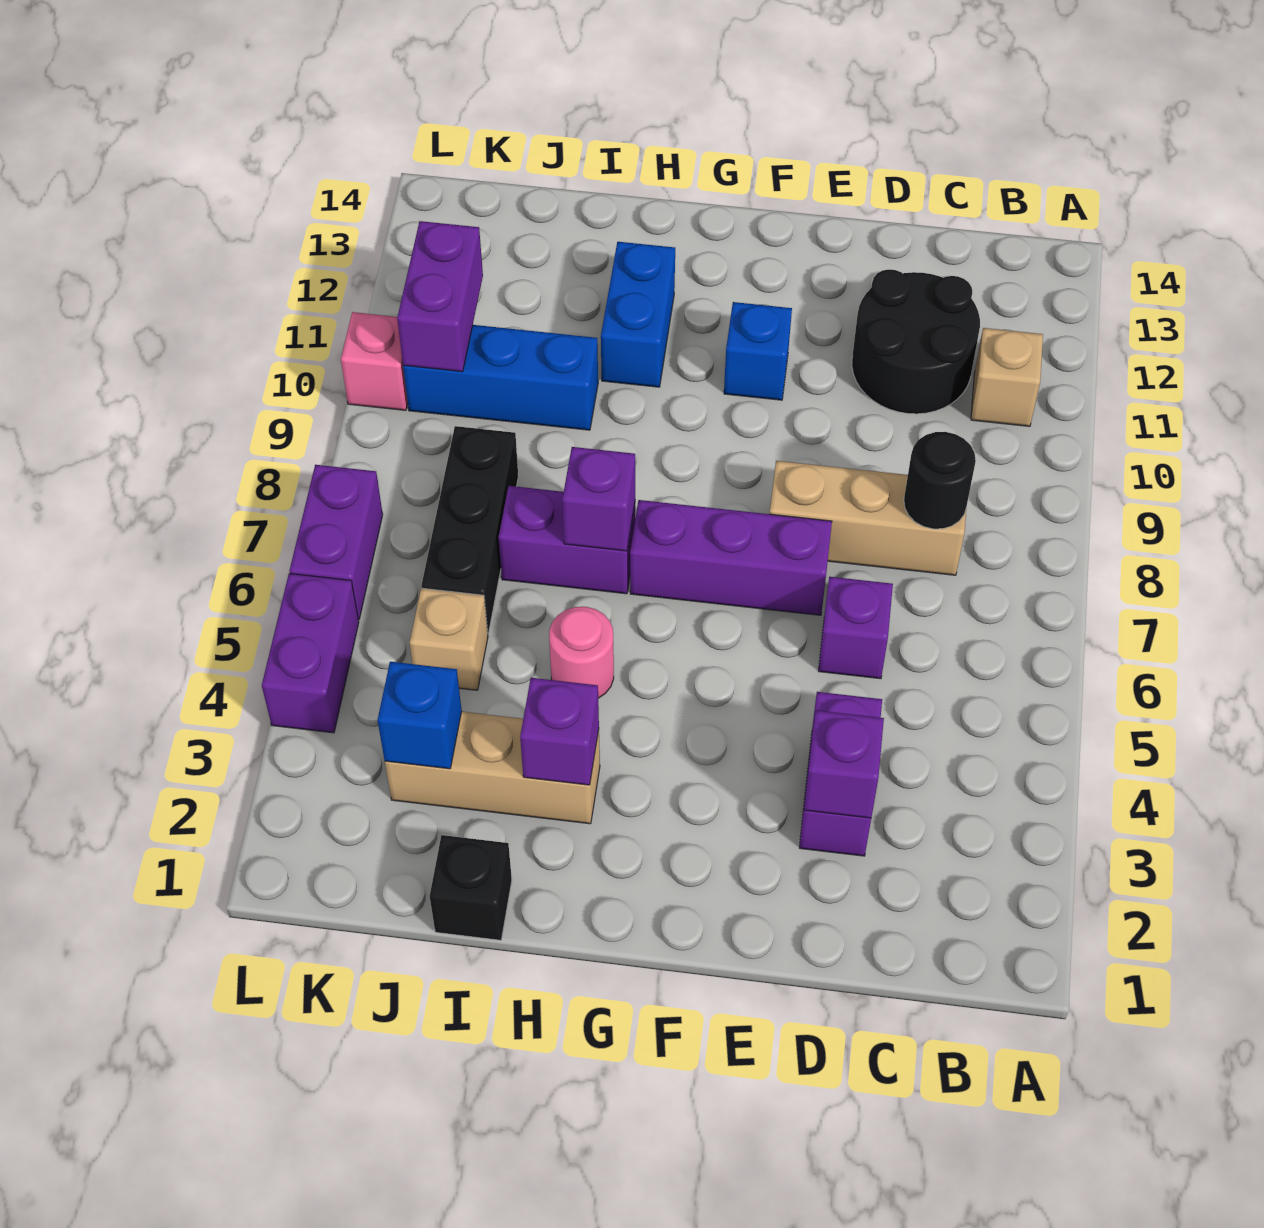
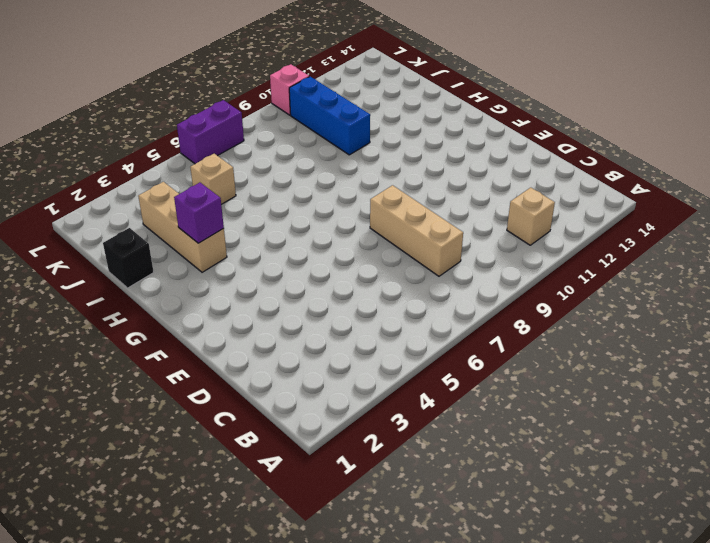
none -> black round brick C11:D12 level 1
none -> purple brick D3:D4 level 1
none -> purple brick D6 level 1

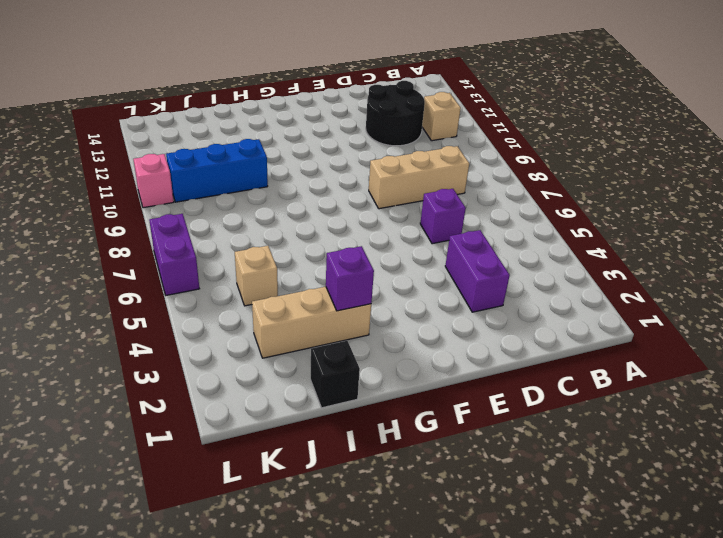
none -> purple brick E7:G7 level 1
none -> blue brick F11 level 1
none -> pink round brick H5 level 1

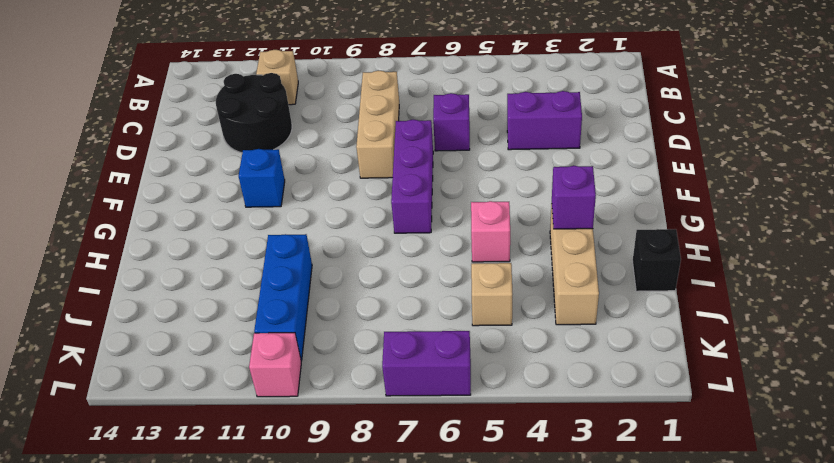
pink brick H5 level 1 -> pink round brick H5 level 1
none -> purple brick H7:I7 level 1
none -> blue brick H11:H12 level 1
none -> black brick J6:J8 level 1

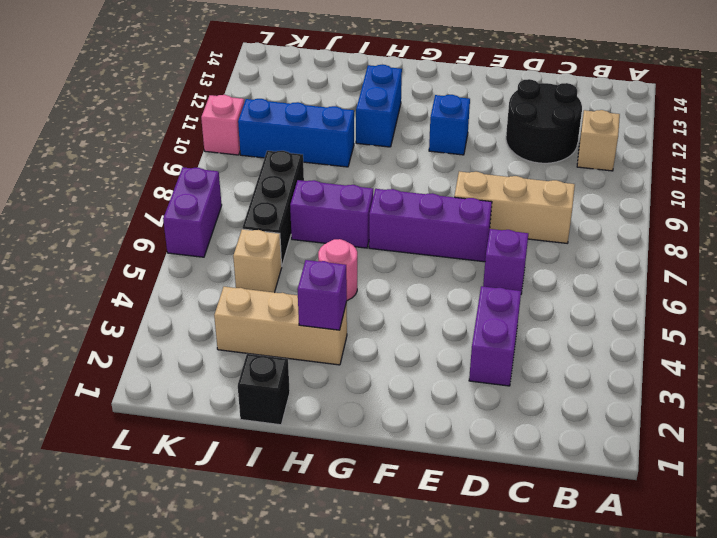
none -> purple brick L4:L5 level 1
none -> black round brick C8 level 2
none -> purple brick D3 level 2

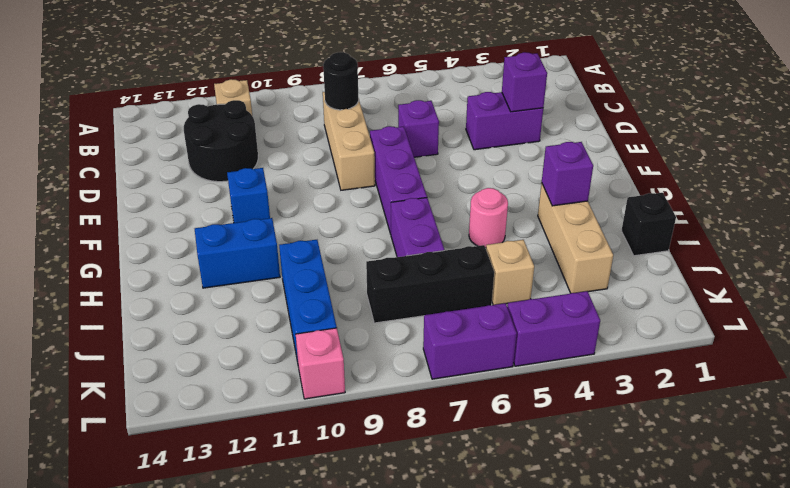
none -> purple brick H7 level 2
none -> blue brick J3 level 2
none -> purple brick K10:K11 level 2

